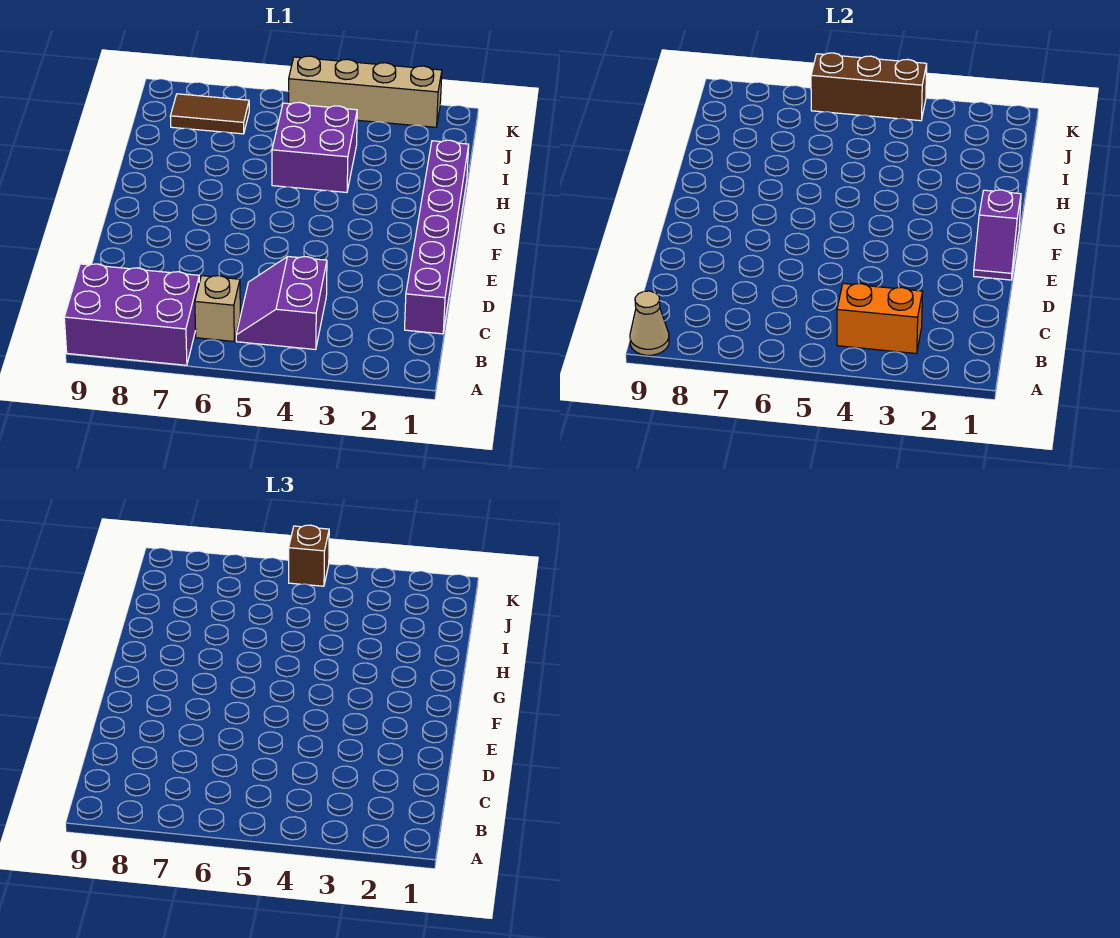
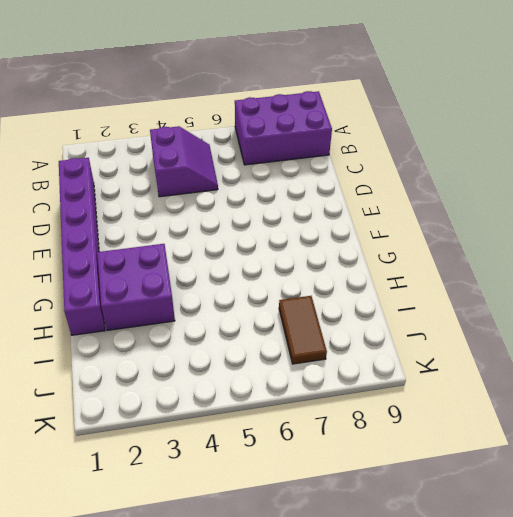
purple brick G2:H3 level 1 -> purple brick H4:I5 level 1
brown tile I7:J7 level 1 -> brown tile J7:J8 level 1
none -> tan brick B6 level 1
none -> tan brick K2:K5 level 1
none -> tan cone A9 level 2

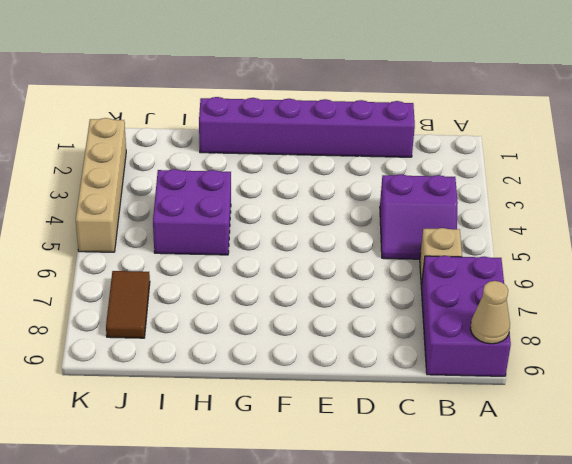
none -> orange brick B3:B4 level 2
none -> purple slope E1:F1 level 2 top F
none -> brown brick K4:K6 level 2

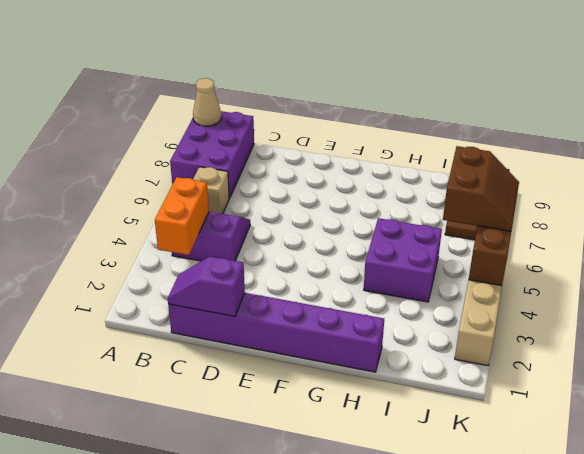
purple slope C1:D1 level 2 top D -> purple slope E1:F1 level 2 top F
brown slope J5:K6 level 3 top J -> brown brick K5 level 3

